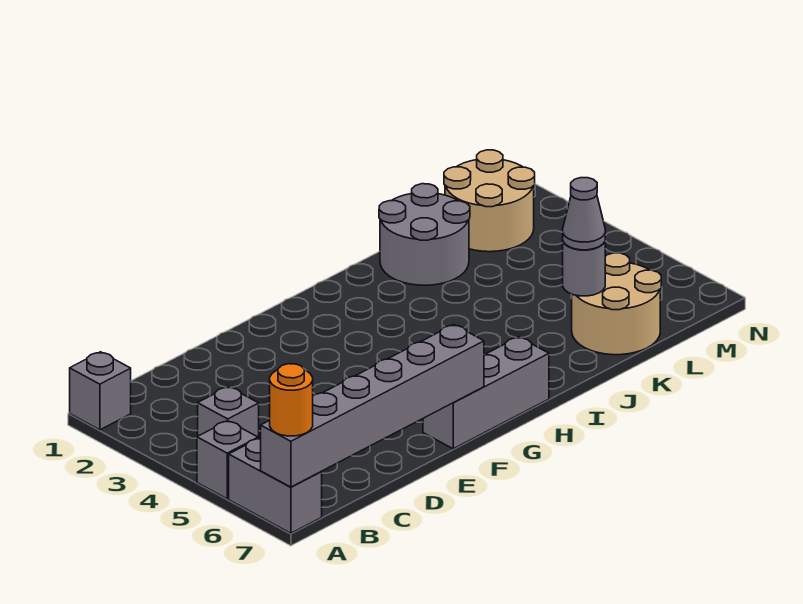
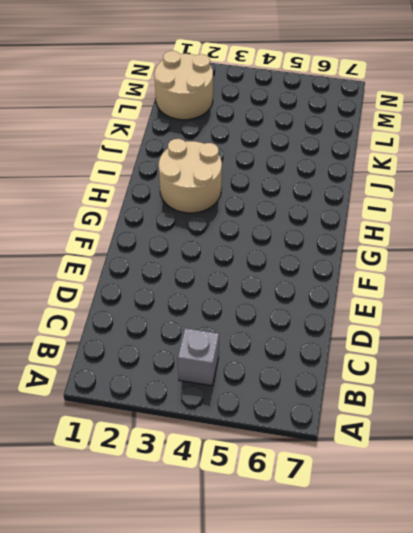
tan round brick H2:I3 level 1 -> tan round brick K6:L7 level 1
none -> grey brick A1 level 1
none -> grey brick A5 level 1
none -> grey brick A6:A7 level 1

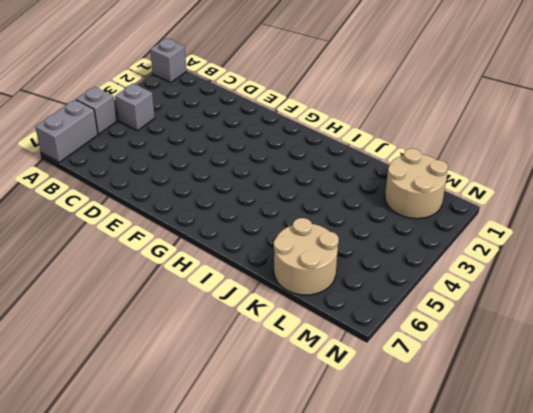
none -> grey brick F7:H7 level 1
none -> grey round brick J1:K2 level 1
none -> grey brick A7:F7 level 2

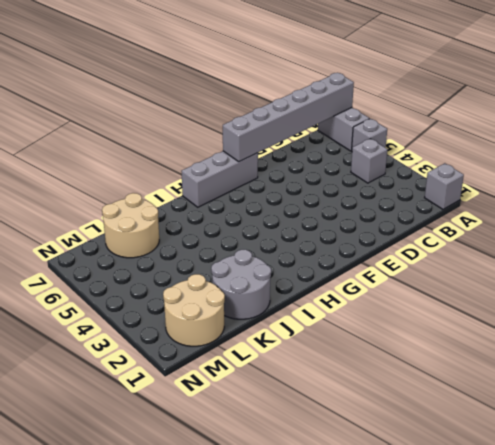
none -> grey round brick K6 level 2
none -> orange round brick A7 level 3
none -> grey cone K6 level 3

